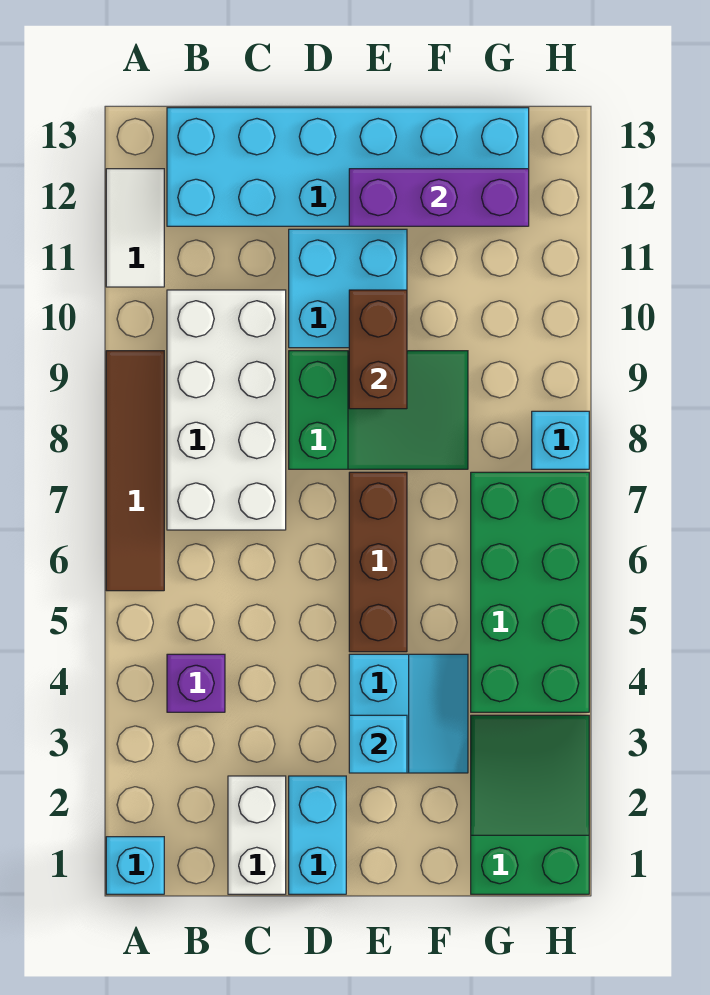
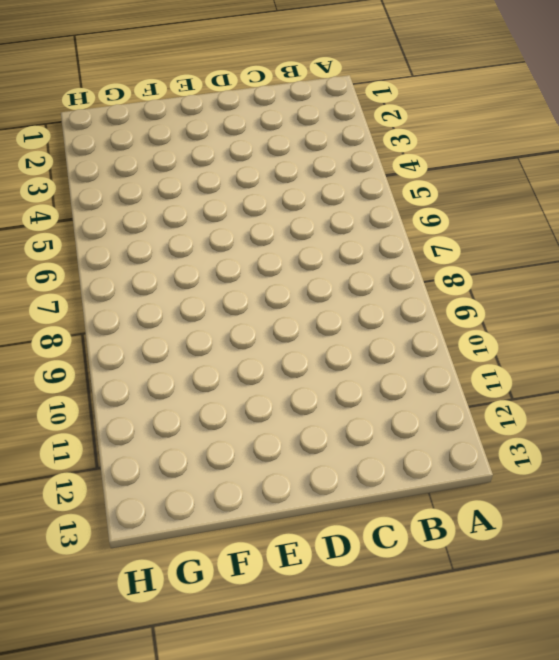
none -> cyan brick A1 level 1
none -> brown tile A6:A9 level 1
none -> white tile A11:A12 level 1

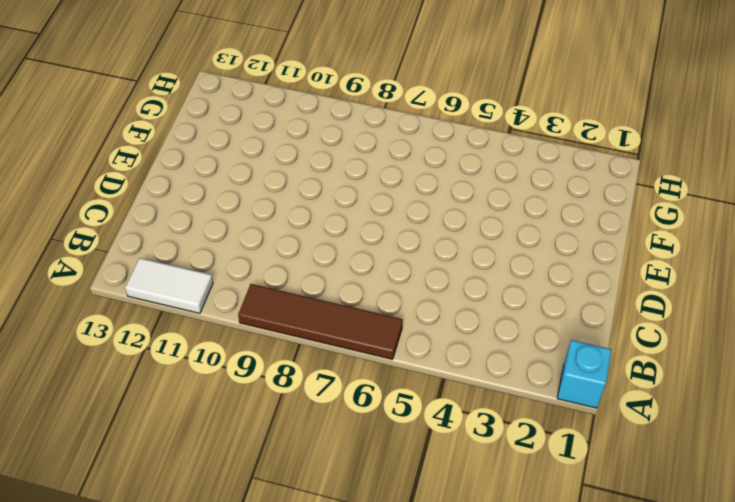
none -> purple brick B4 level 1
none -> white brick B7:C10 level 1
none -> cyan brick B12:G13 level 1

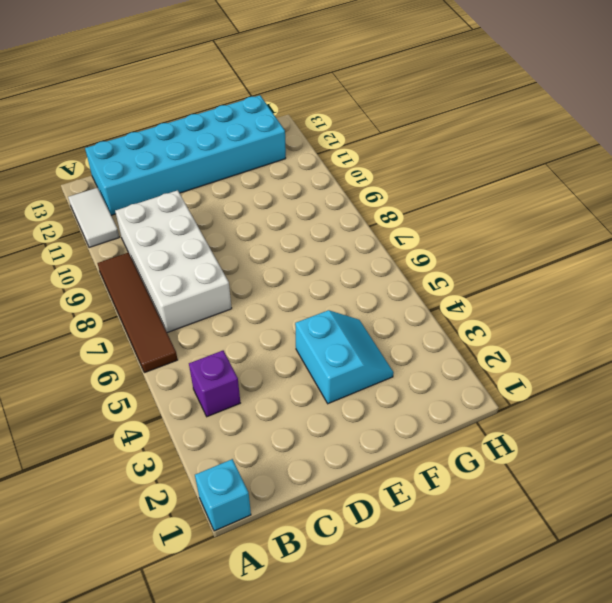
none -> white brick C1:C2 level 1
none -> cyan brick D1:D2 level 1
none -> green slope D8:F9 level 1 top D

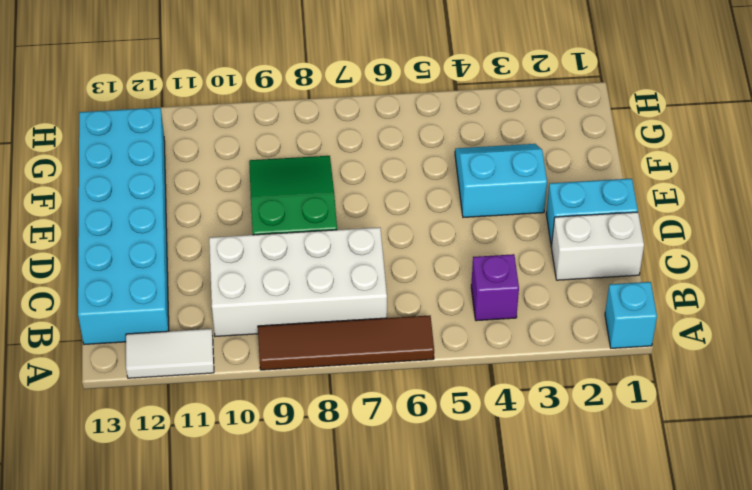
none -> cyan brick D10:E11 level 1
none -> brown brick E5:E7 level 1
none -> green slope G1:H3 level 1 top 1

